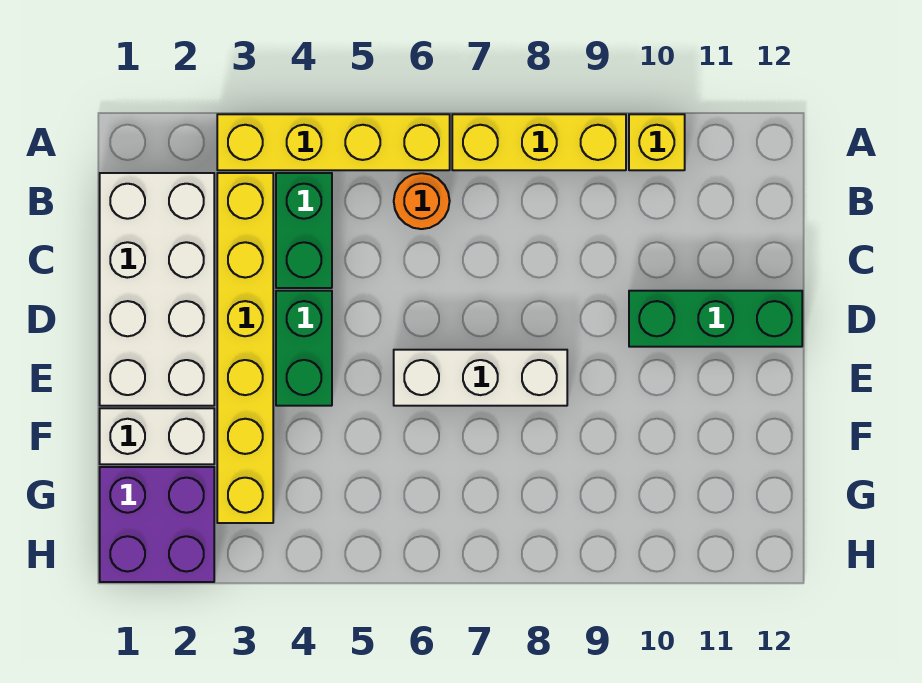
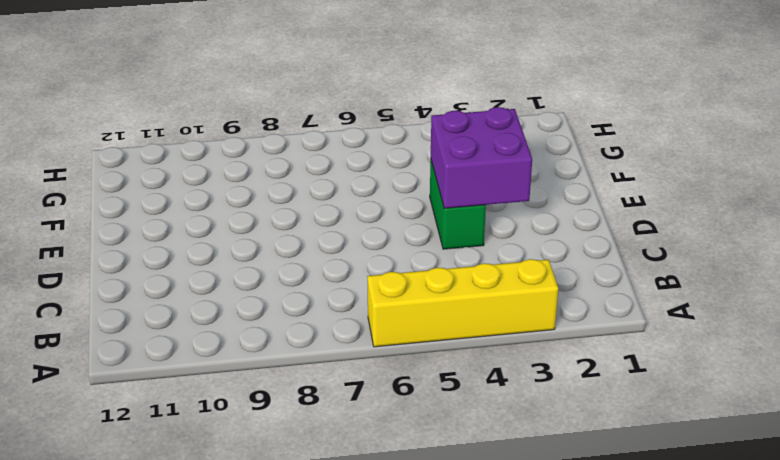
purple brick D3:E4 level 2 -> purple brick G1:H2 level 1
none -> yellow brick A7:A9 level 1
none -> yellow brick A10 level 1
none -> white brick B1:E2 level 1

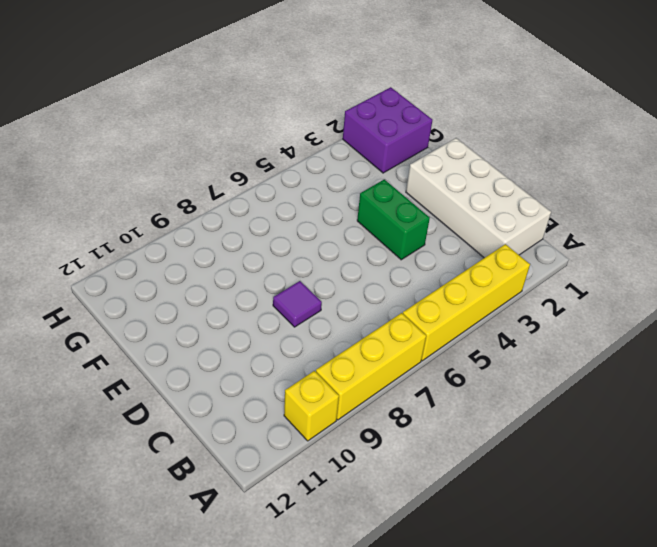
purple tile D8 level 1 -> none
none -> yellow brick B3:G3 level 1
none -> green brick B4:C4 level 1
none -> orange round brick B6 level 1

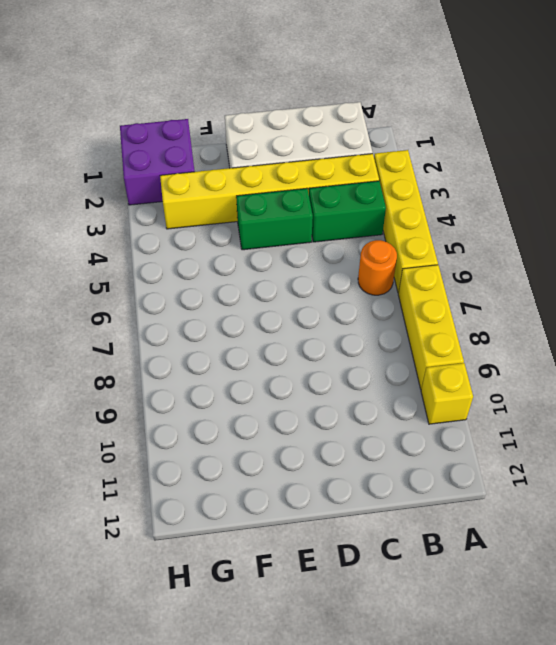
none -> green brick D10:D12 level 1
none -> white brick E6:E8 level 1
none -> white brick F1:F2 level 1

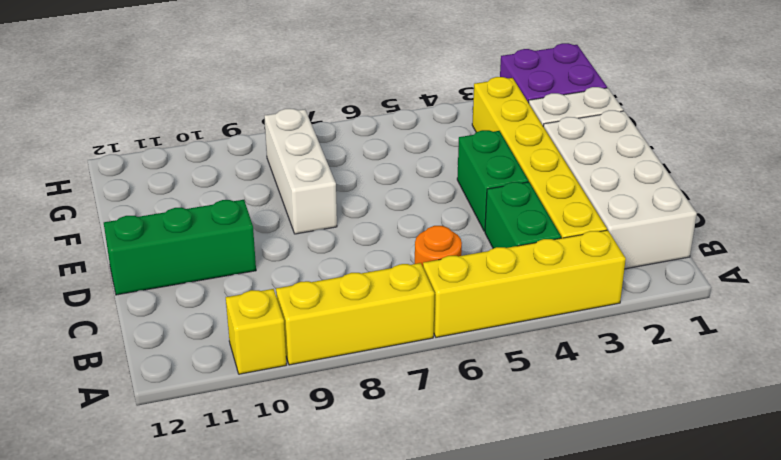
white brick E8:G8 level 1 -> white brick E6:E8 level 1

